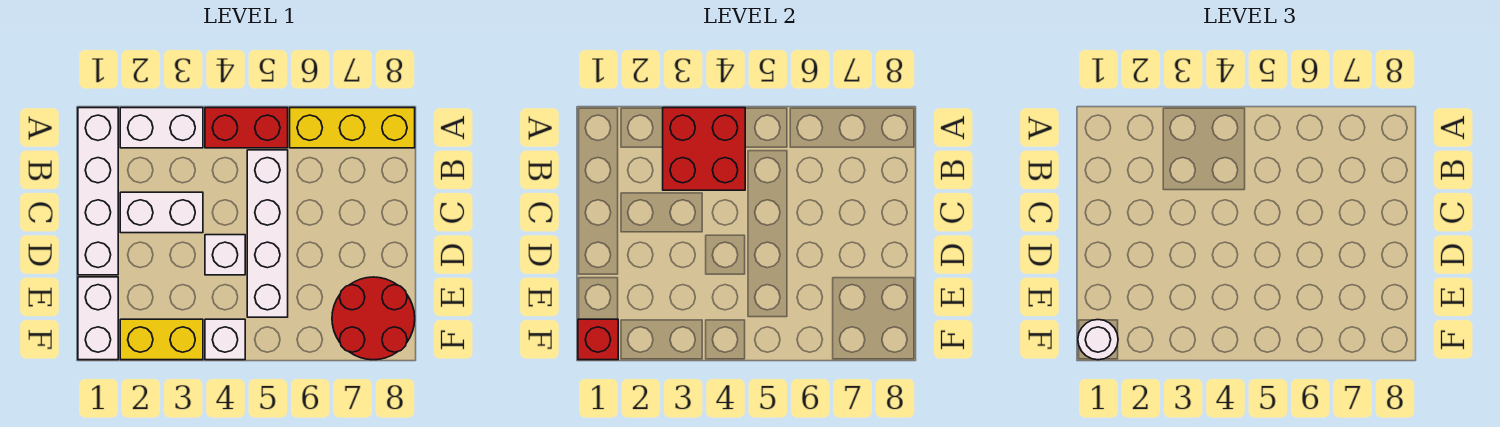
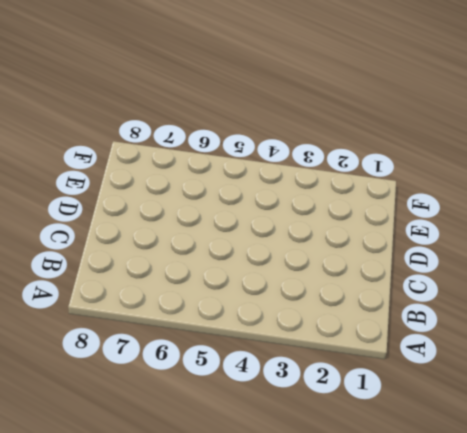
none -> white brick A1:D1 level 1
none -> white brick A2:A3 level 1
none -> red brick A4:A5 level 1

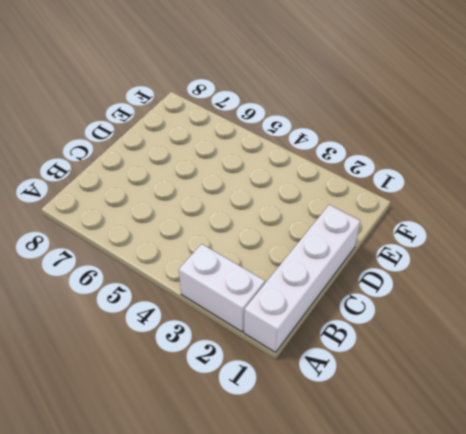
none -> red brick A4:A5 level 1
none -> yellow brick A6:A8 level 1
none -> white brick B5:E5 level 1

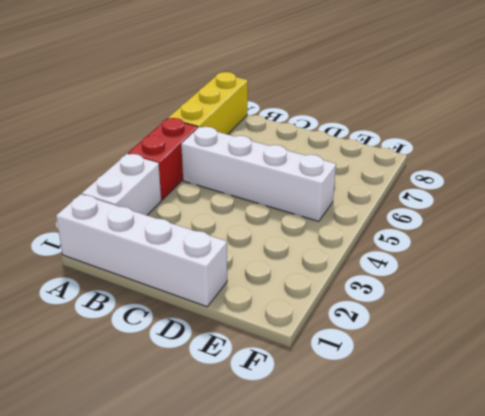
none -> white brick C2:C3 level 1
none -> white brick D4 level 1
none -> white brick E1:F1 level 1

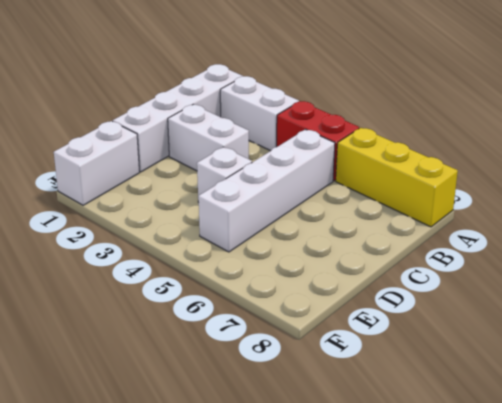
none -> red round brick E7:F8 level 1
none -> yellow brick F2:F3 level 1
none -> white brick F4 level 1

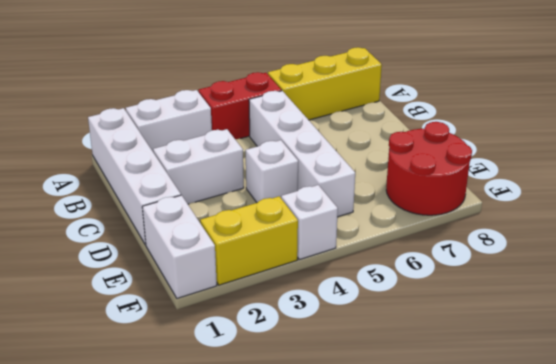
none -> red brick A3:B4 level 2
none -> red brick F1 level 2
none -> white round brick F1 level 3

